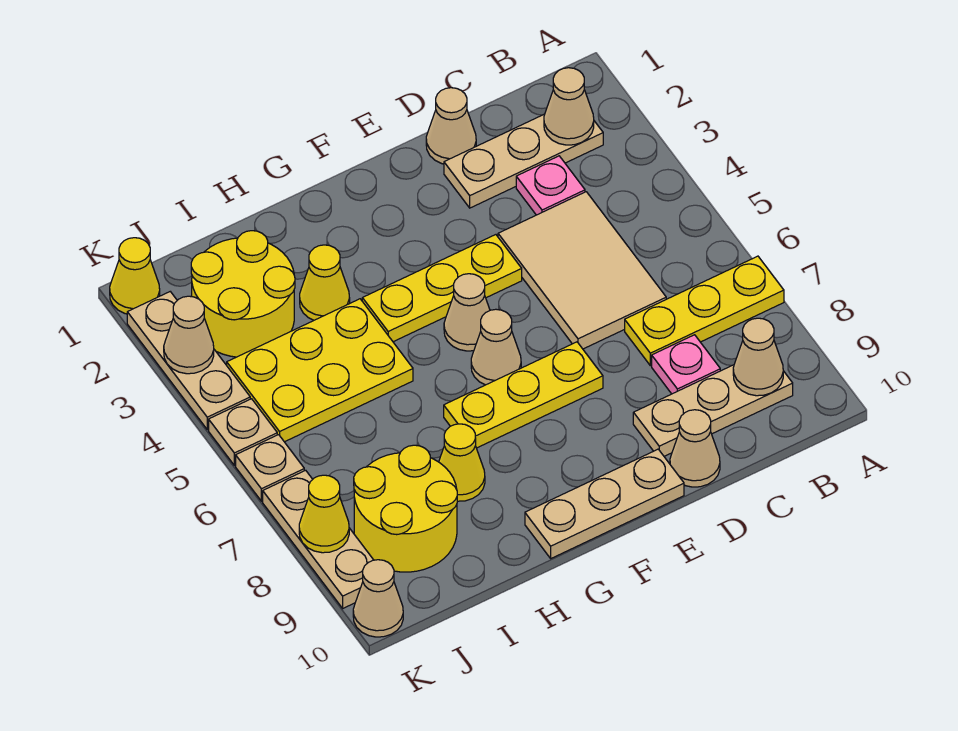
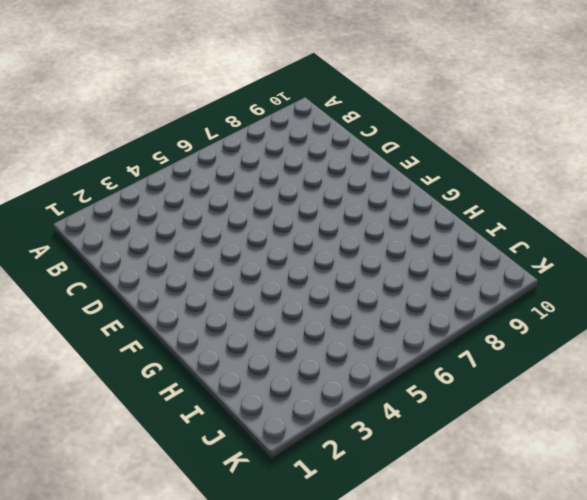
none -> yellow plate A7:C7 level 1
none -> tan plate B2:D2 level 1
none -> tan plate B9:D9 level 1

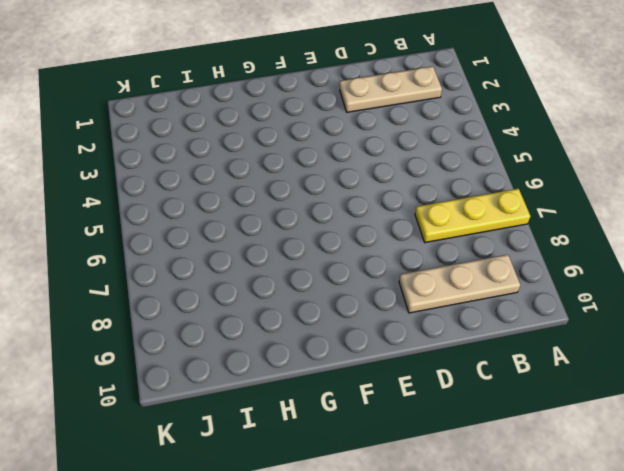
none -> pink plate C3 level 1
none -> tan tile C4:D6 level 1
none -> pink plate C8 level 1

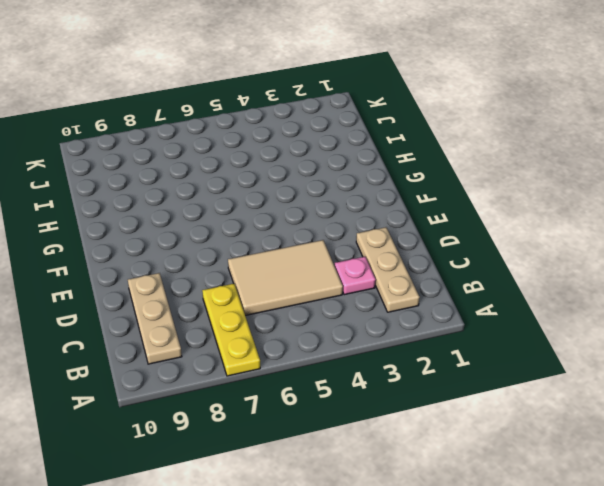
none -> pink plate C8 level 1
none -> tan cone D1 level 1
none -> tan cone D10 level 1

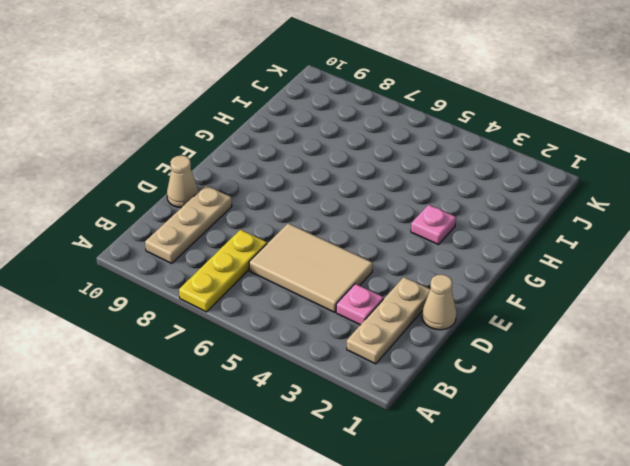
pink plate G3 level 1 -> pink plate C8 level 1
none -> yellow plate E4:G4 level 1
none -> yellow plate E7:G7 level 1
none -> tan plate E10:G10 level 1

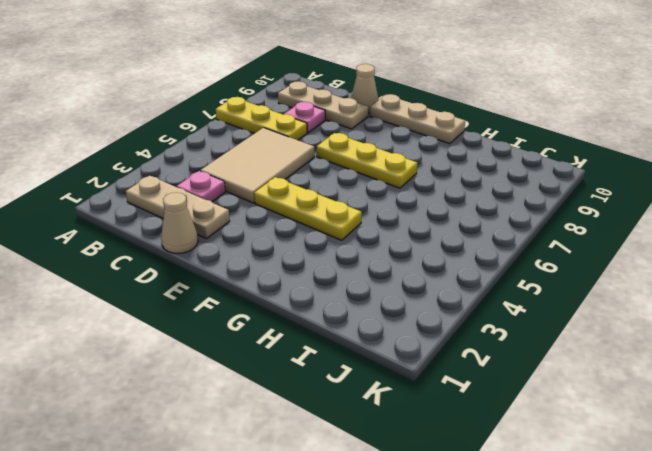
none -> tan cone F5 level 1
none -> tan cone F6 level 1
none -> yellow cone H3 level 1

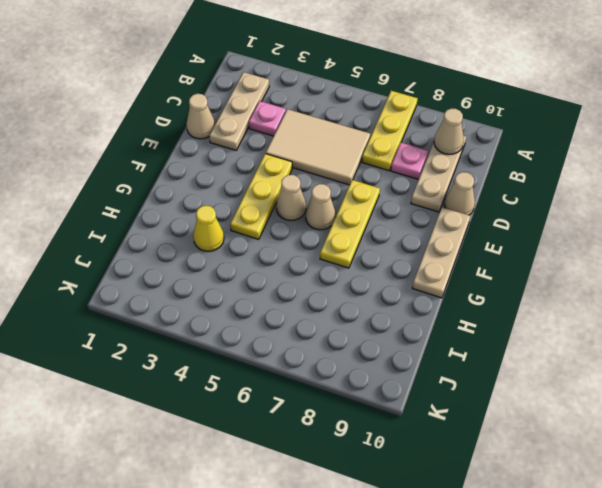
none -> yellow plate H4:J5 level 1
none -> yellow cone H8 level 1
none -> yellow round brick I2:J3 level 1

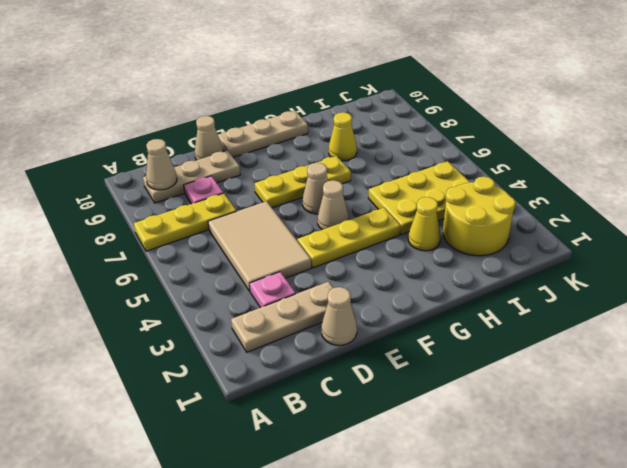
none -> yellow round brick I8:J9 level 1
none -> yellow cone K1 level 1
none -> tan plate K2:K4 level 1

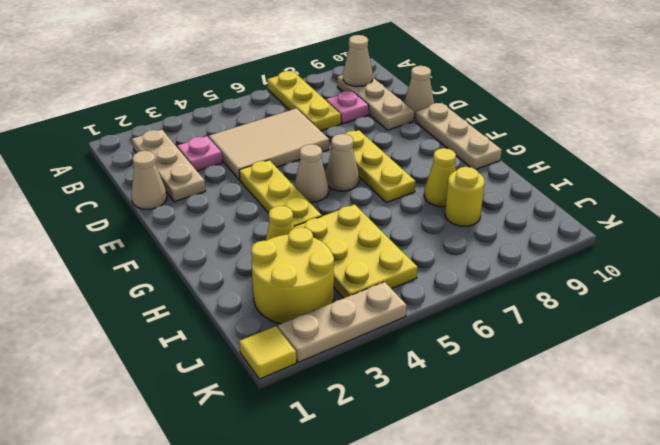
yellow round brick I8 level 1 -> yellow round brick I8:J9 level 1
yellow tile K1 level 1 -> yellow cone K1 level 1
none -> tan plate K5 level 1
none -> tan plate K6 level 1
none -> tan plate K7:K9 level 1

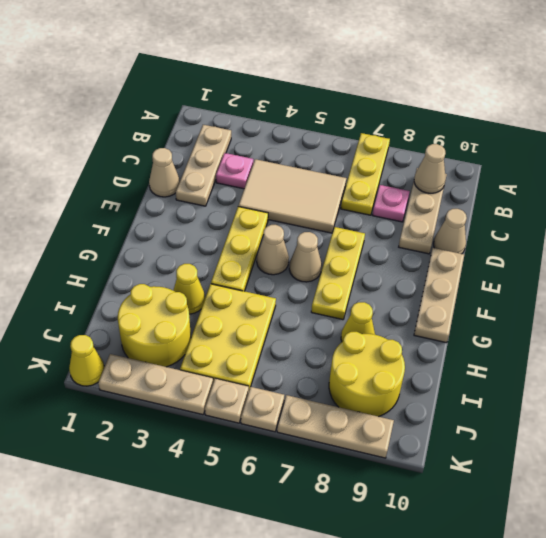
none -> tan cone K10 level 1
none -> tan cone B2 level 2
none -> tan cone K3 level 2

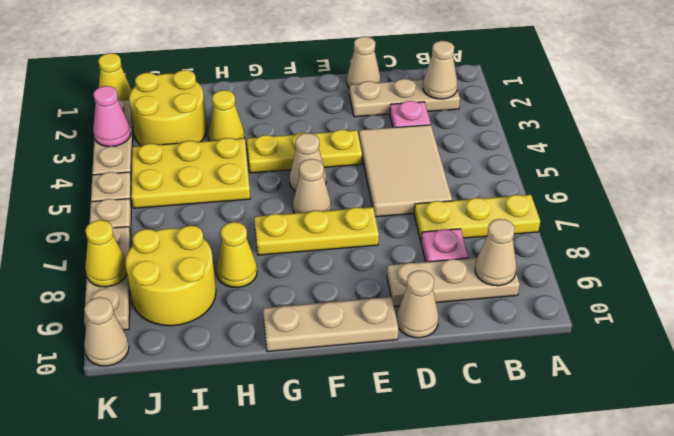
pink cone K3 level 2 -> tan cone K3 level 2

